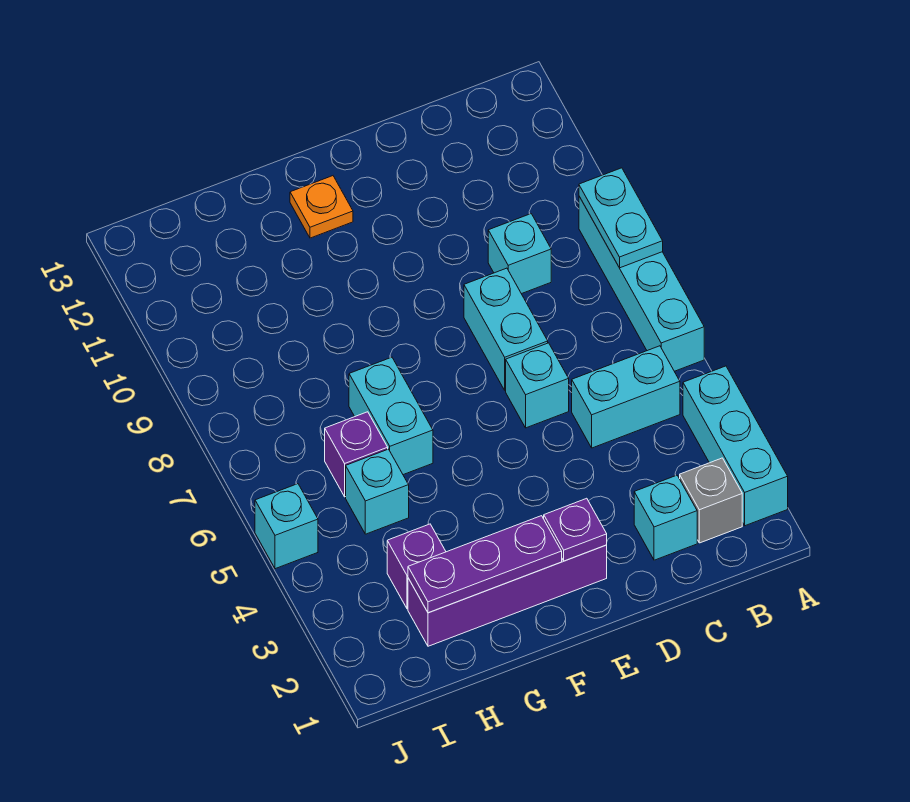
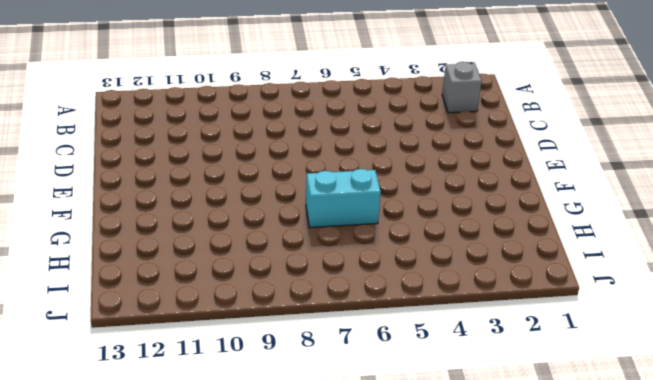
none -> cyan brick A2:A4 level 1
none -> cyan brick A6:A9 level 1
none -> cyan brick B5:C5 level 1

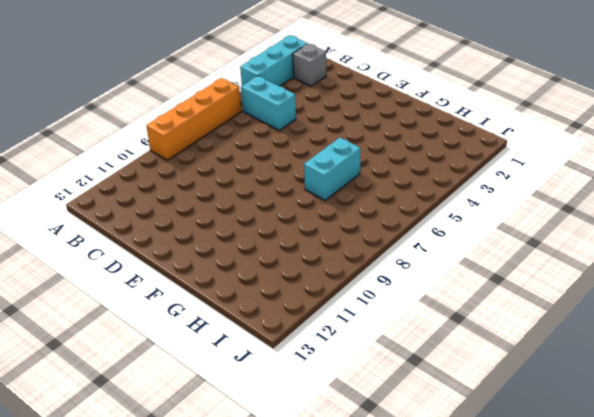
orange brick A6:A9 level 1 -> cyan brick A6:A9 level 1
none -> cyan brick C2 level 1
none -> cyan brick C9 level 1
none -> cyan brick D6 level 1

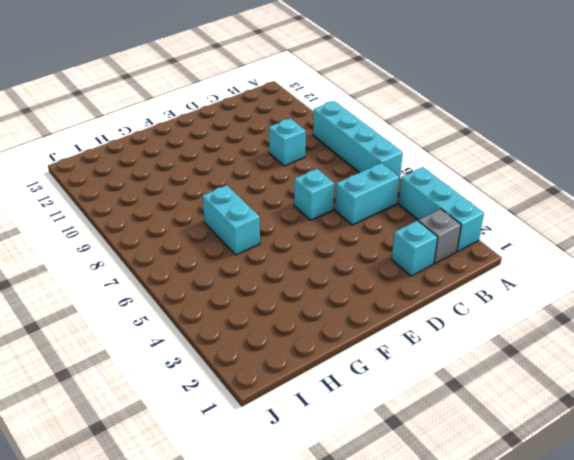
none -> cyan brick D7:D8 level 1
none -> purple brick E2:H2 level 1
none -> orange plate F12 level 1

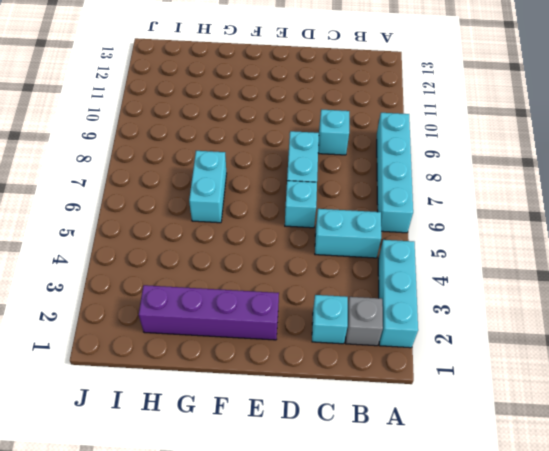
none -> orange plate F12 level 1
none -> purple brick H3 level 1
none -> cyan brick H5 level 1

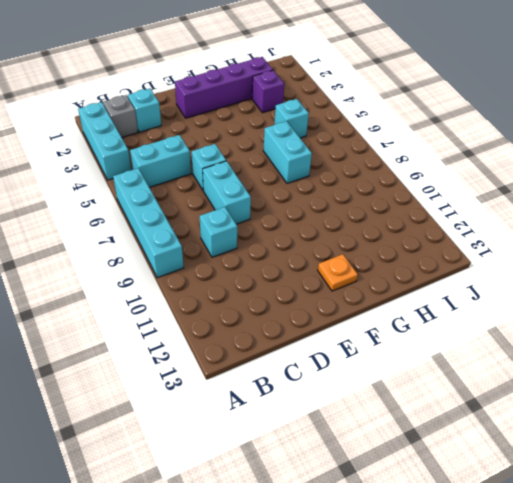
none -> purple brick H6 level 1
none -> cyan brick J5 level 1
none -> cyan plate A8:A9 level 2

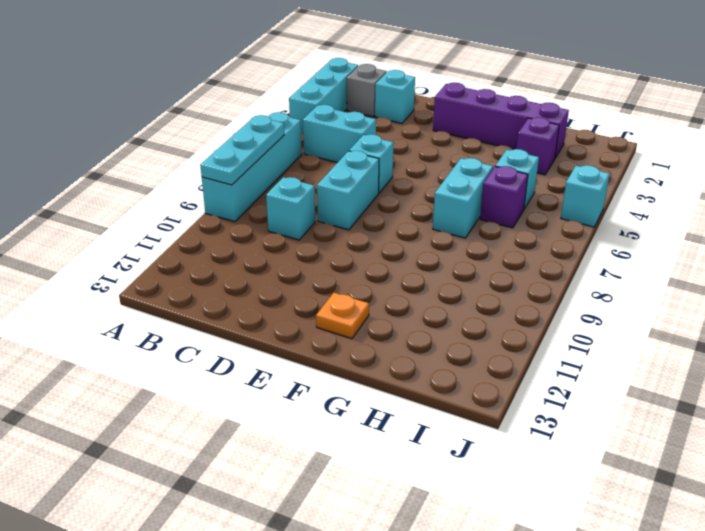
cyan plate A7:A9 level 2 -> cyan plate A8:A9 level 2
none -> purple plate E2 level 2
none -> purple plate F2:H2 level 2

